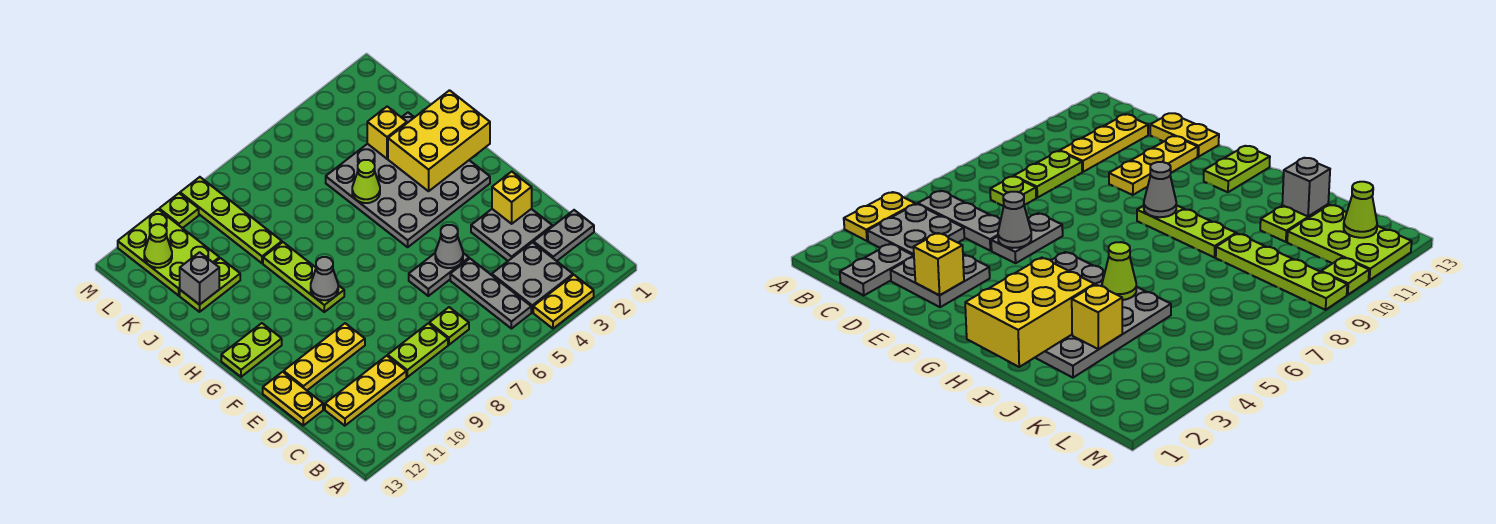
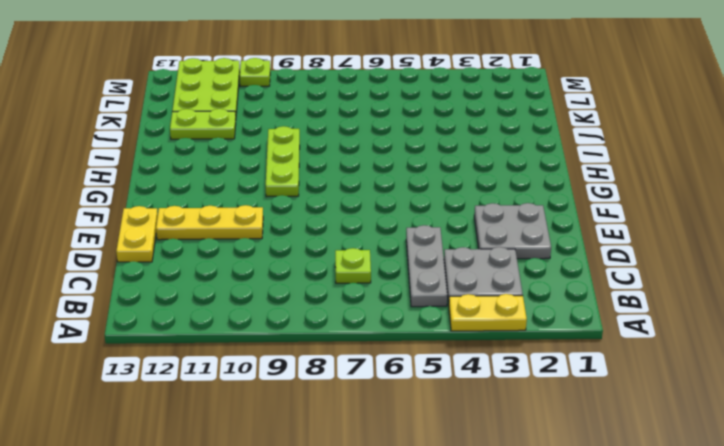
none -> grey plate C1:C2 level 1
none -> lime plate C8:C9 level 1
none -> yellow plate C10:C12 level 1

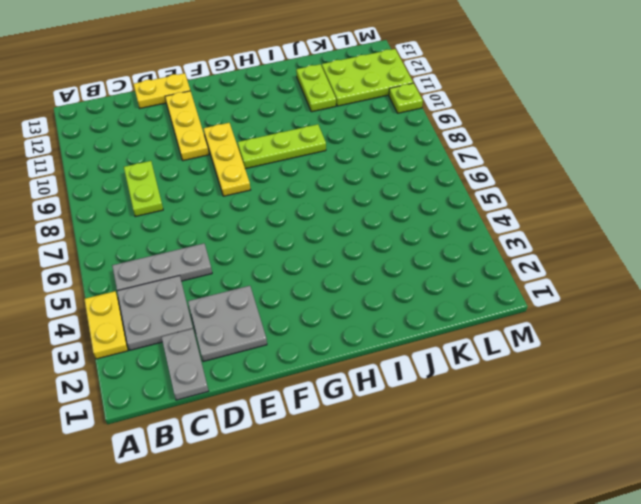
yellow plate F8:F10 level 1 -> yellow plate C10:C12 level 1
none -> lime plate C7 level 1
none -> grey plate E5:E6 level 1
none -> grey plate G2:J5 level 1

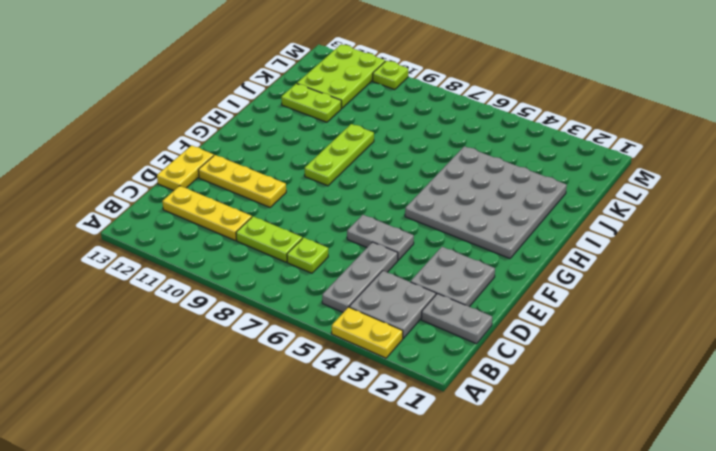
none -> lime plate G12:G13 level 1
none -> lime plate J9:M9 level 1
none -> yellow brick E2 level 2

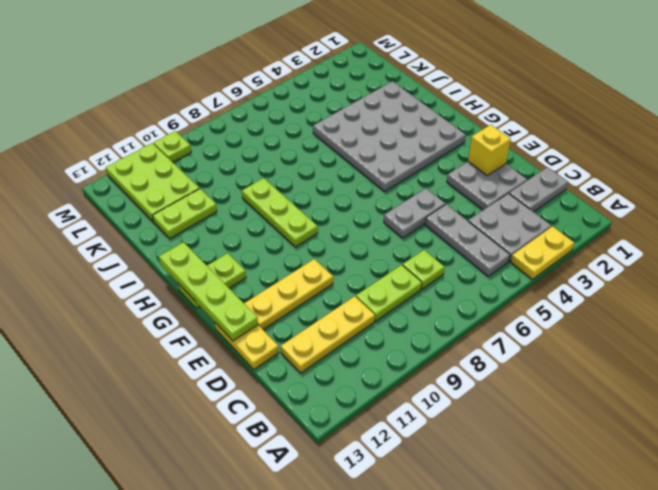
lime plate E13:H13 level 2 -> lime plate J9:M9 level 1
none -> grey cone E5 level 2
none -> grey cone G9 level 2
none -> yellow brick H1:I3 level 2

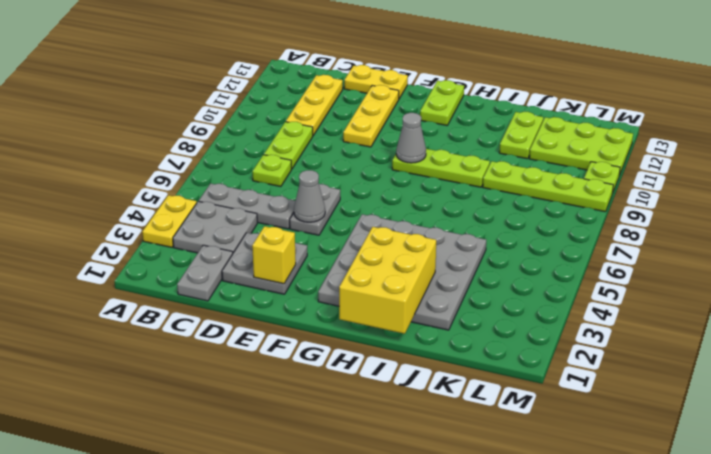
none -> lime cone I5 level 2
none -> yellow brick J3 level 2
none -> grey brick J12 level 2

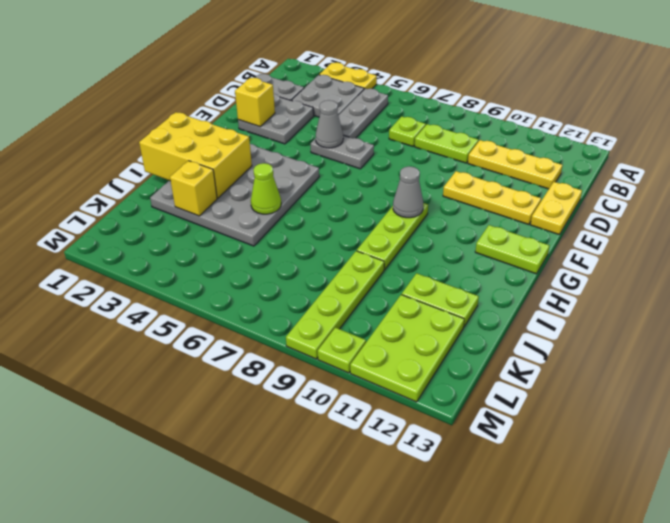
none -> grey brick J12 level 2
none -> lime cone L12 level 2

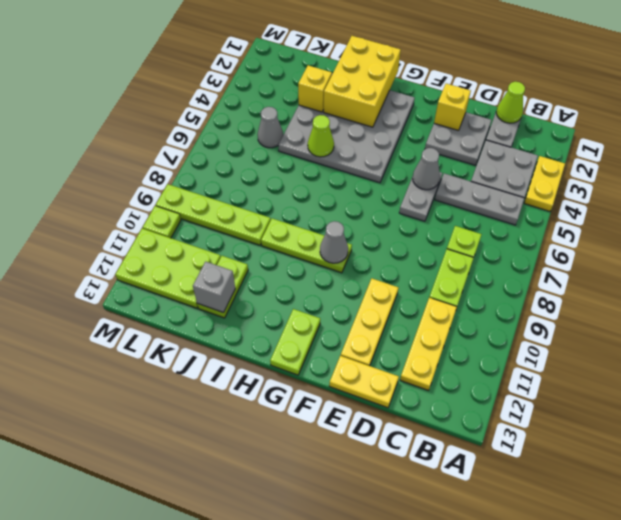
lime cone C1 level 2 -> lime cone L12 level 2
grey cone K5 level 1 -> none

